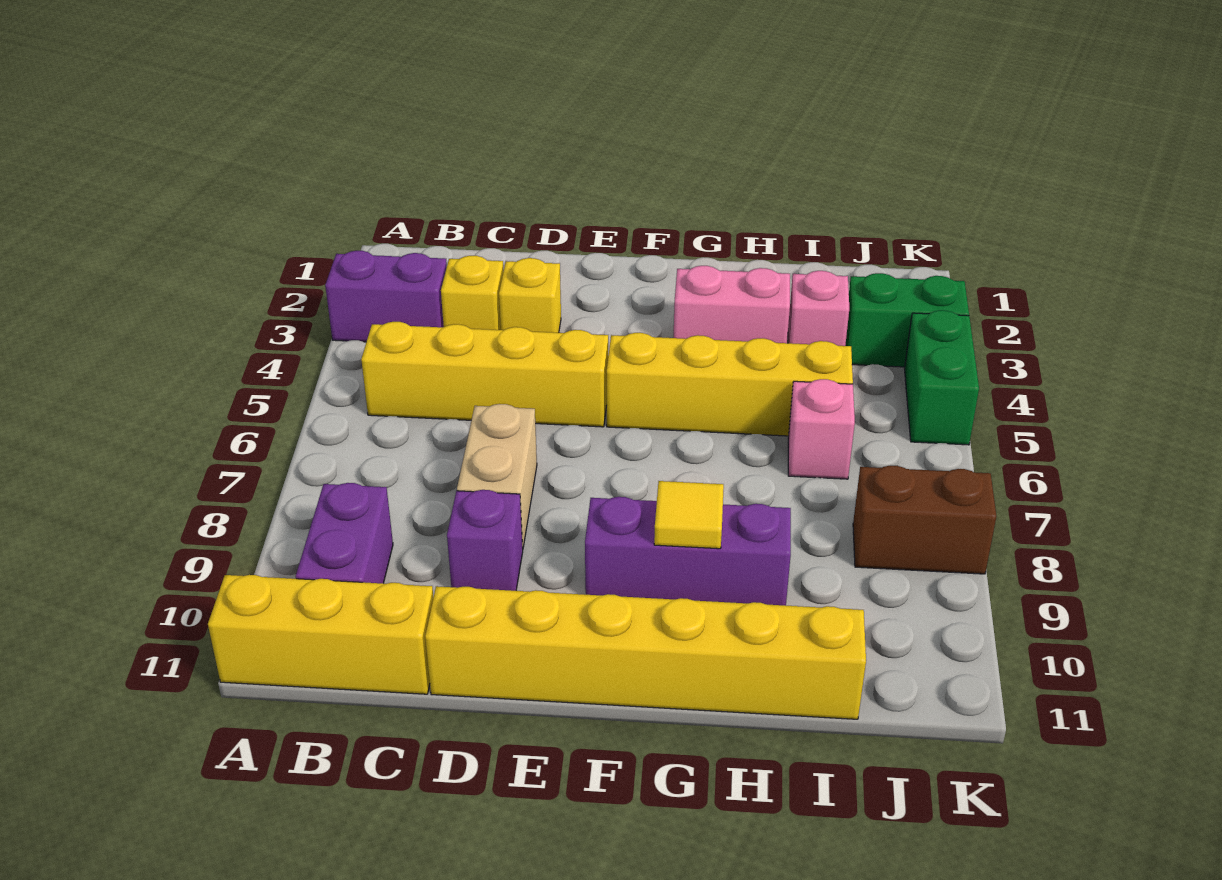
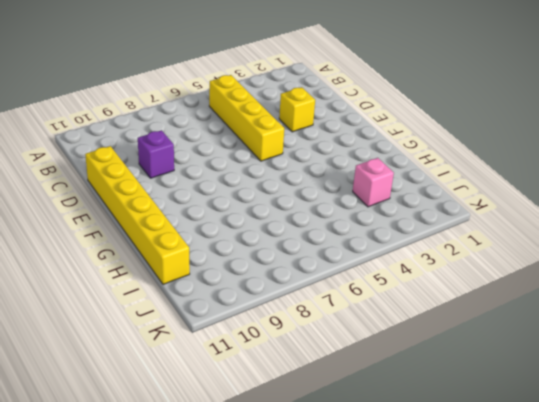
none -> purple brick A3:B3 level 1
none -> yellow brick A11:C11 level 1
none -> purple brick B9:B10 level 1

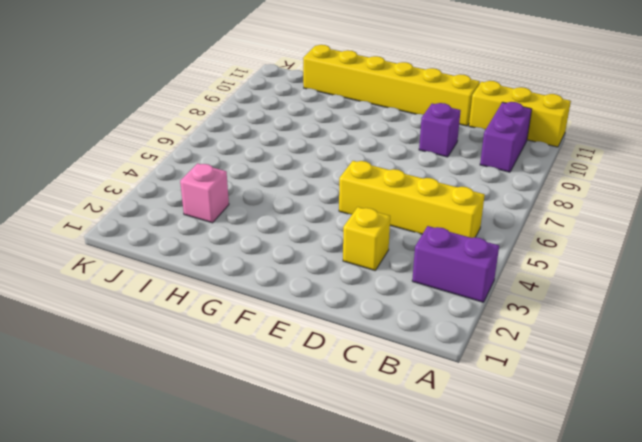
none -> yellow brick C3 level 1
none -> tan brick D7:D8 level 1
none -> yellow brick F5:I5 level 1

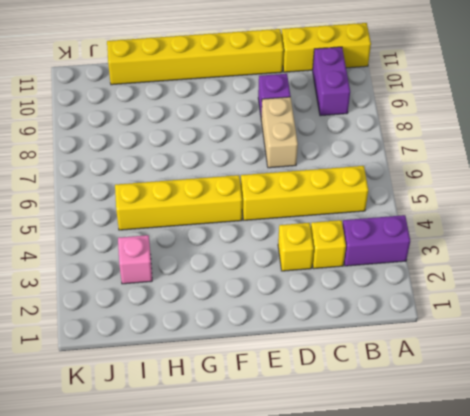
none -> purple brick F9:H9 level 1
none -> pink brick G3:H3 level 1
none -> pink brick I6 level 1

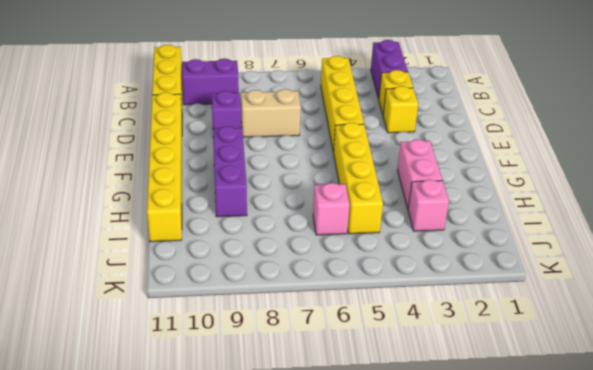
none -> green brick J3:K3 level 1
none -> brown brick J8:K8 level 1
none -> green brick K4:K5 level 1

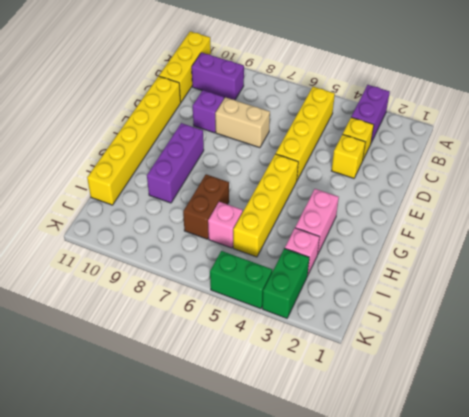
brown brick H7:I7 level 1 -> brown brick J8:K8 level 1
none -> yellow tile G9 level 2

